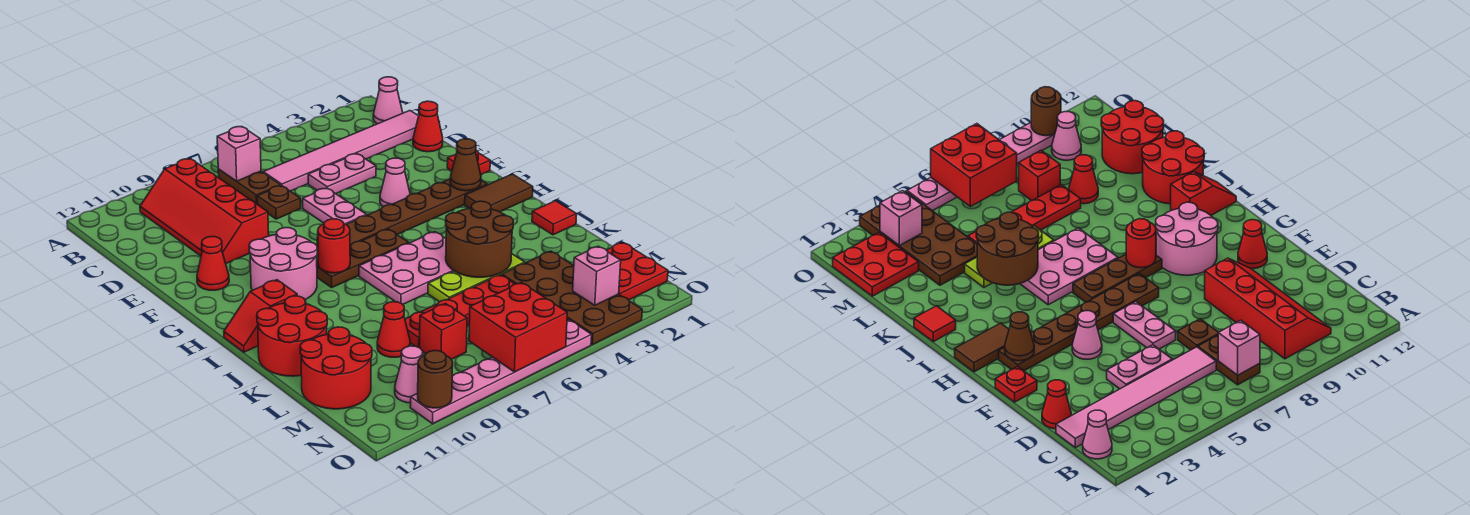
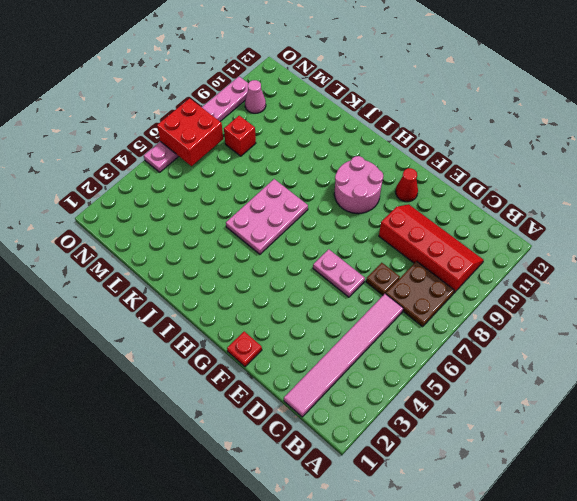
brown plate B7:C8 level 1 -> brown plate B7:C7 level 1
none -> pink cone B1 level 1
none -> red cone D1 level 1
none -> pink plate D4:D5 level 1
none -> pink cone F4 level 1

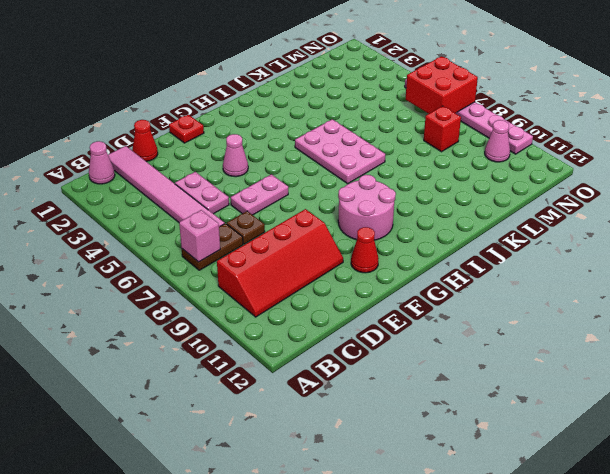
none -> brown plate G2:G7 level 1
none -> brown tile H1:H2 level 1
none -> brown plate H6:H8 level 1
none -> red slope I11:I12 level 1 top 11

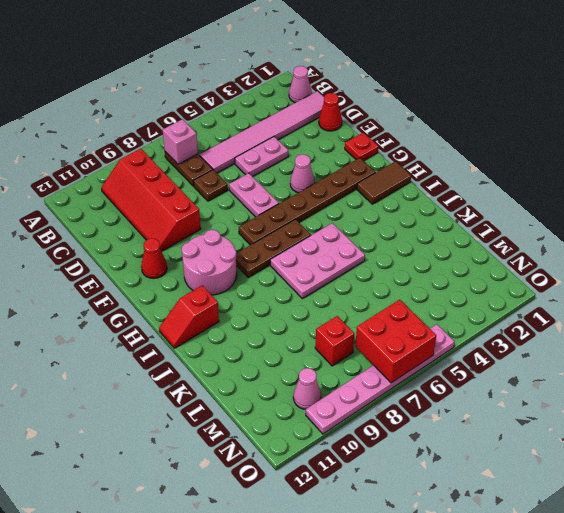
none -> red tile J1 level 1
none -> red round brick J11:K12 level 1
none -> lime plate K4:K6 level 1
none -> brown plate L3:O4 level 1

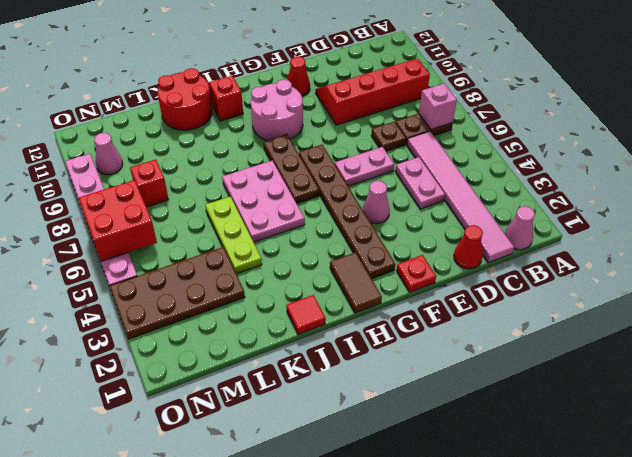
none -> red plate L5:L8 level 1
none -> red cone L9 level 1
none -> red round brick L11:M12 level 1
none -> red plate M1:N2 level 1

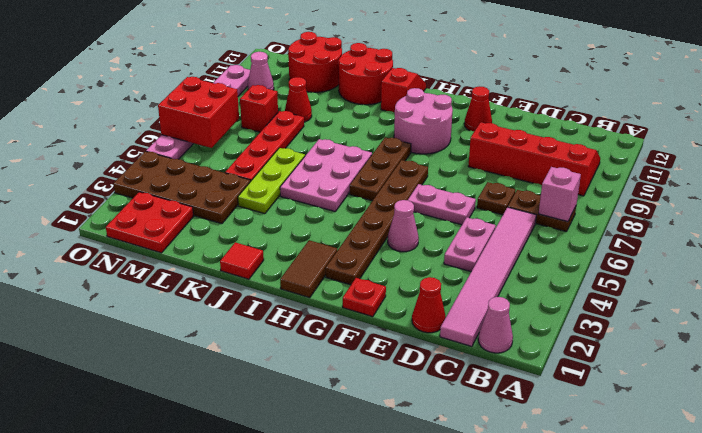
none -> brown cone G2 level 2
none -> red round brick H8 level 2
none -> brown round brick J4:K5 level 2
none -> pink brick N3 level 2

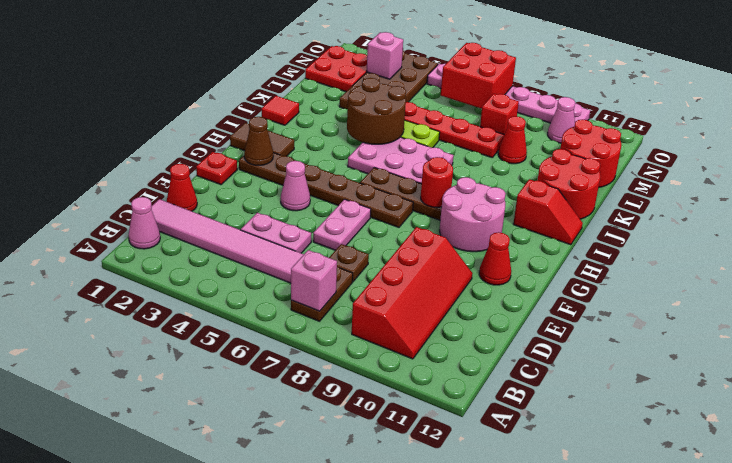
none -> brown round brick O10 level 2

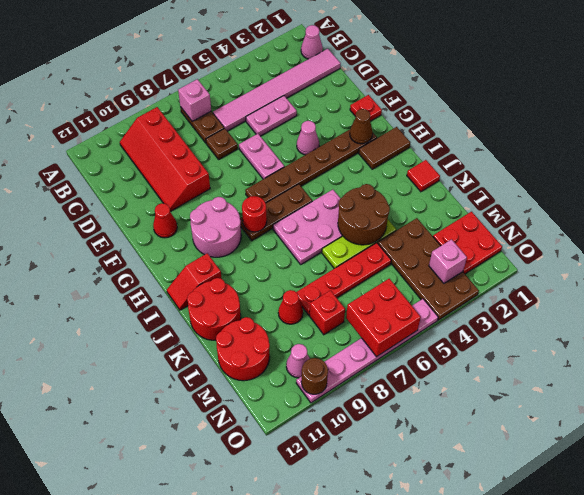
none -> red cone D1 level 1

